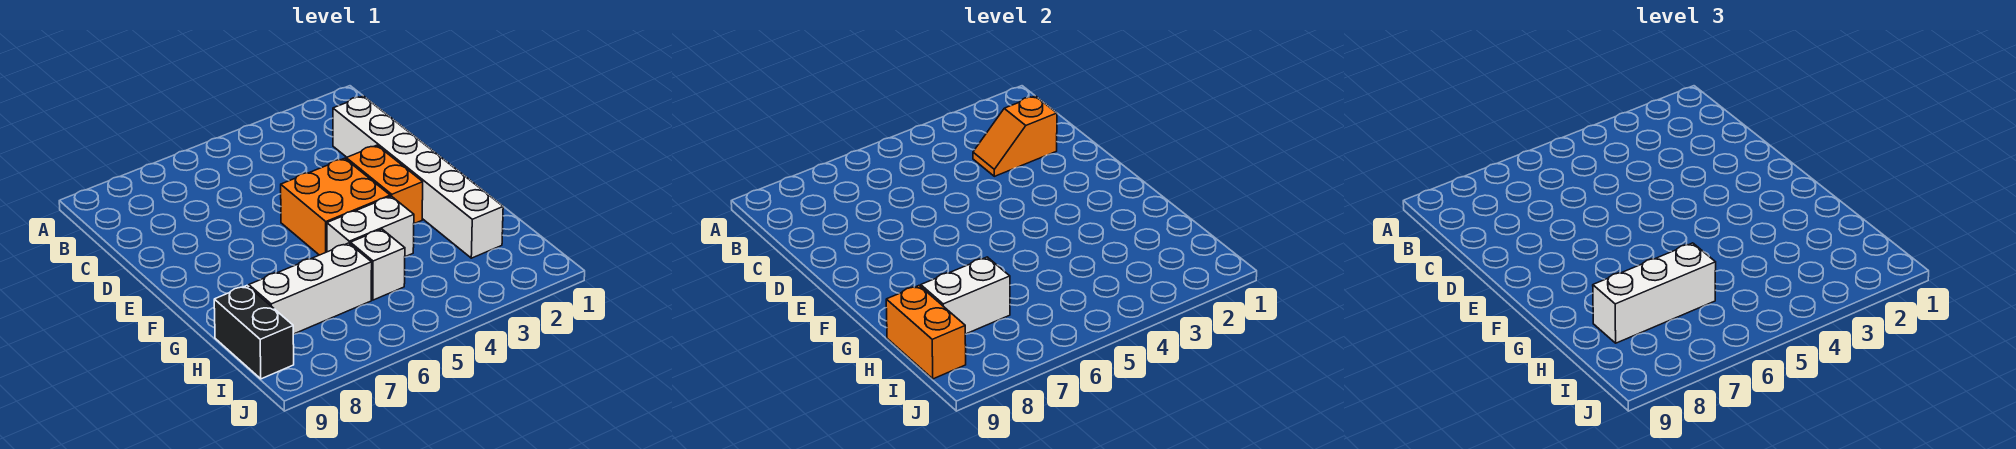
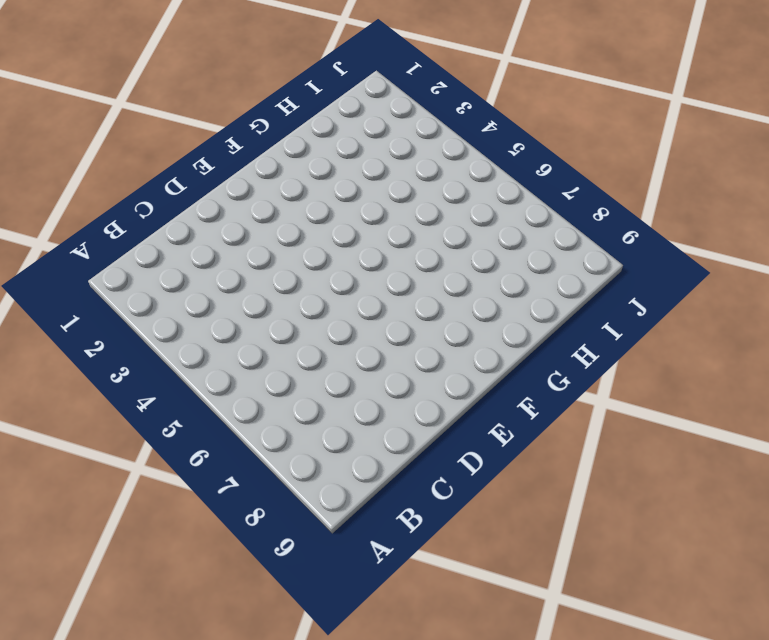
none -> white brick C2:H2 level 1
none -> orange brick E3:F3 level 1

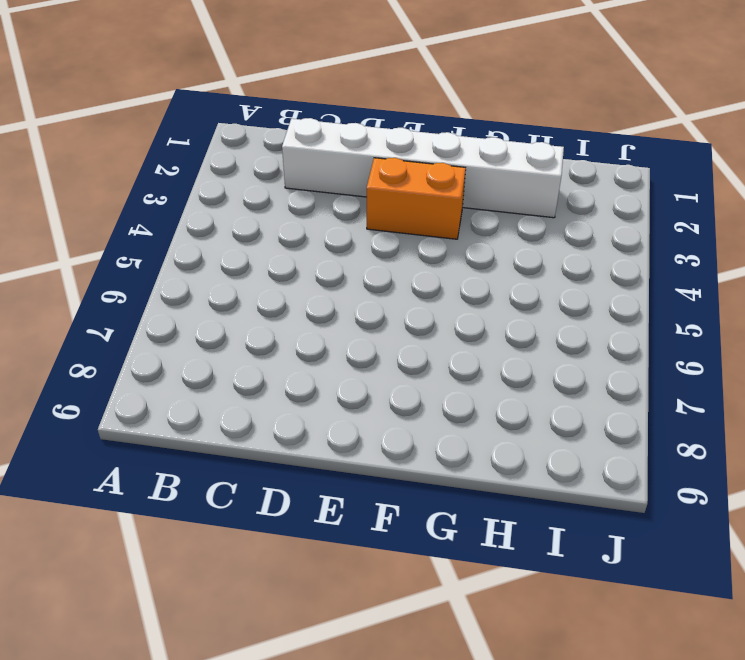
none -> orange brick E4:F5 level 1
none -> white brick G4:G5 level 1

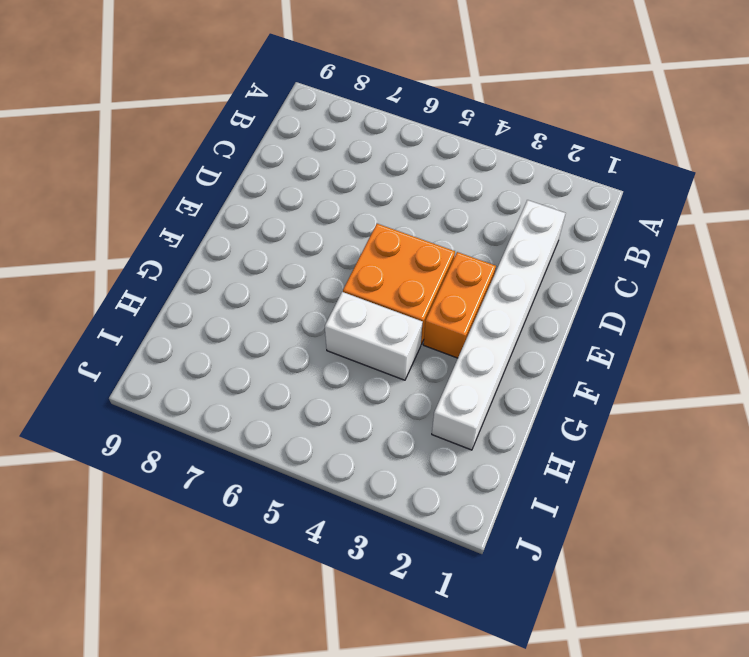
none -> white brick H5 level 1
none -> white brick H6:H8 level 1

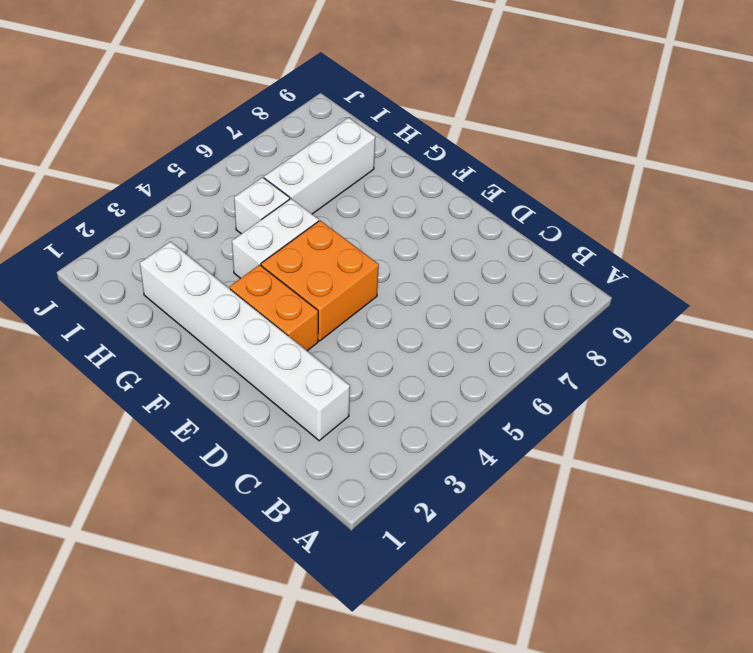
none -> black brick H9:I9 level 1
none -> orange slope C2:C3 level 2 top 2

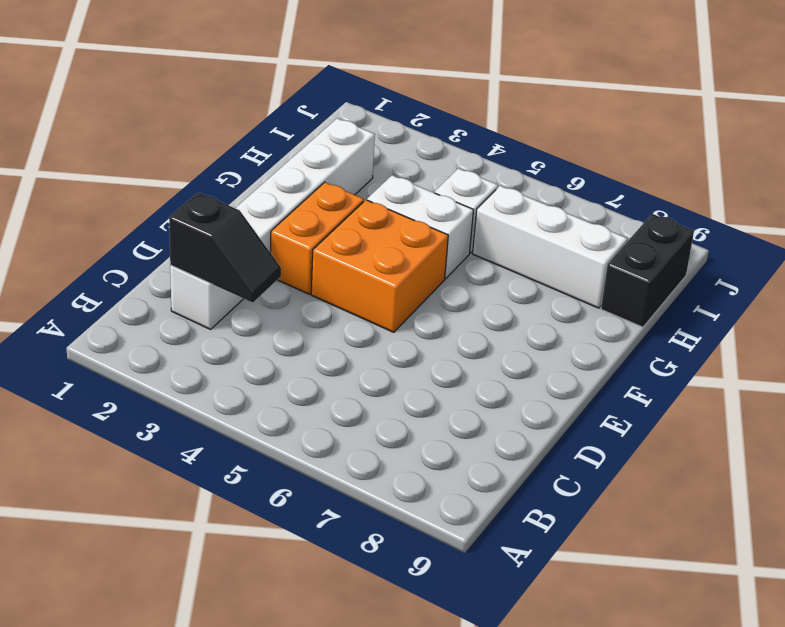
black slope C2:C3 level 2 top 2 -> orange slope C2:C3 level 2 top 2
none -> white brick H7:H8 level 2
none -> orange brick H9:I9 level 2

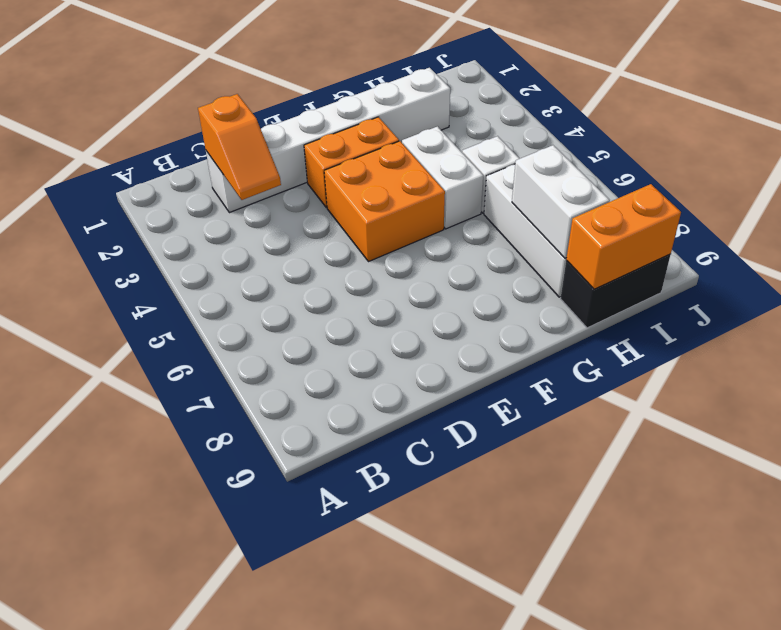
none -> white brick H6:H8 level 3

